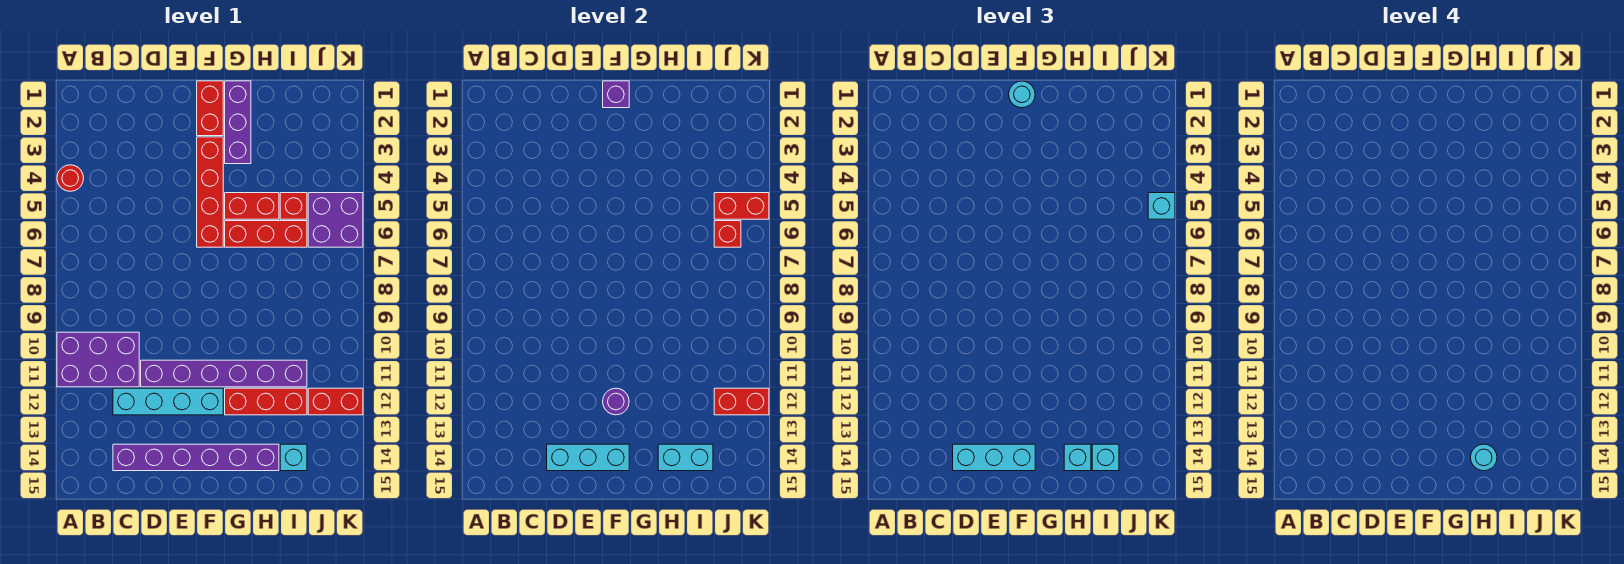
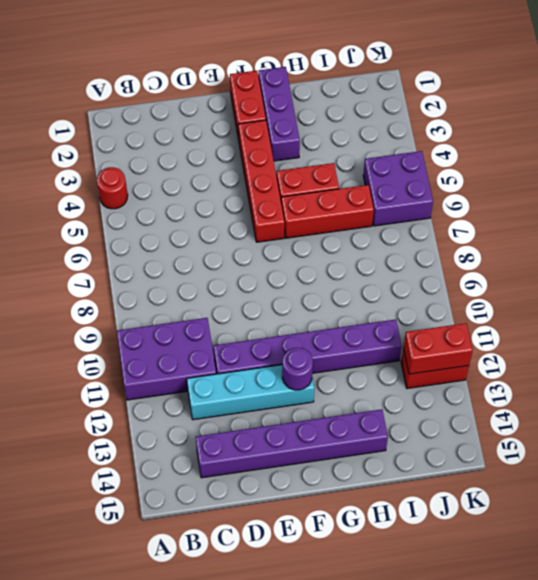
none -> red brick G12:I12 level 1
none -> red brick I5 level 1
none -> cyan brick I14 level 1

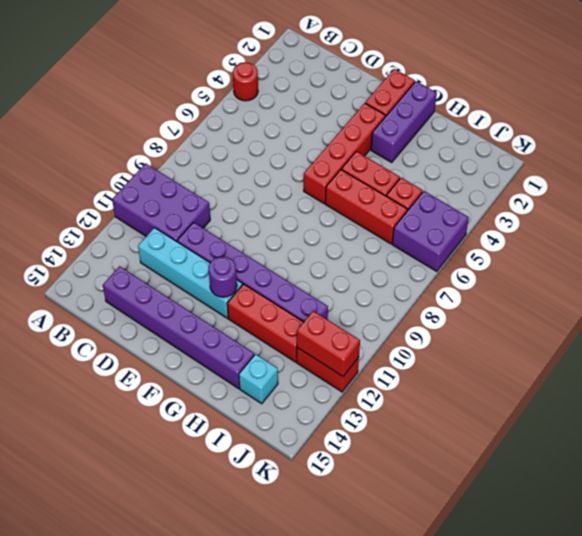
none -> cyan brick D14:F14 level 2
none -> purple brick F1 level 2
none -> cyan brick H14:I14 level 2

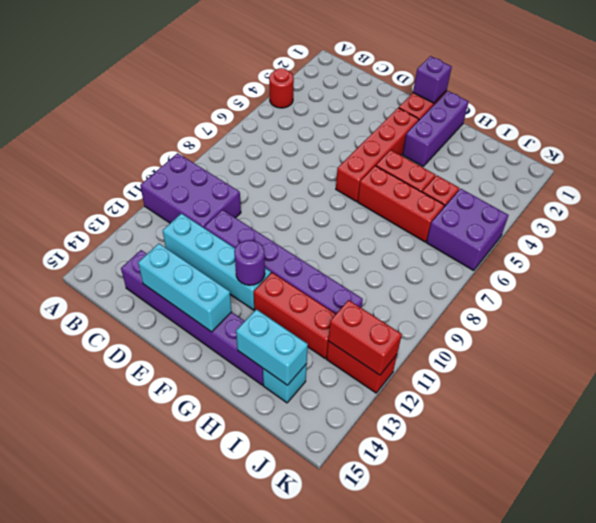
none -> red brick J5:K5 level 2
none -> red brick J6 level 2
none -> cyan brick D14:F14 level 3

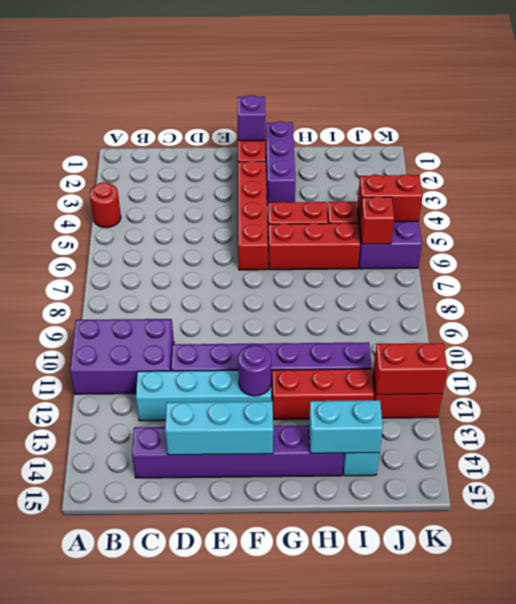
none -> cyan brick D14:F14 level 3
none -> cyan round brick F1 level 3
none -> cyan brick H14 level 3

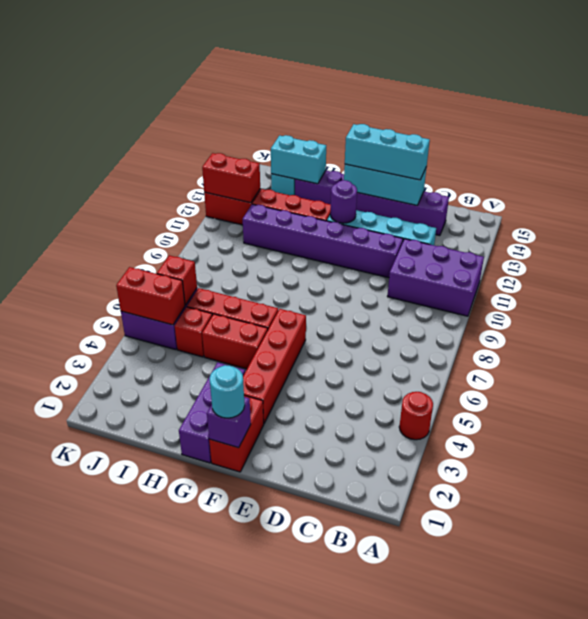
none -> cyan brick H14 level 3
none -> cyan brick I14 level 3
none -> cyan brick K5 level 3

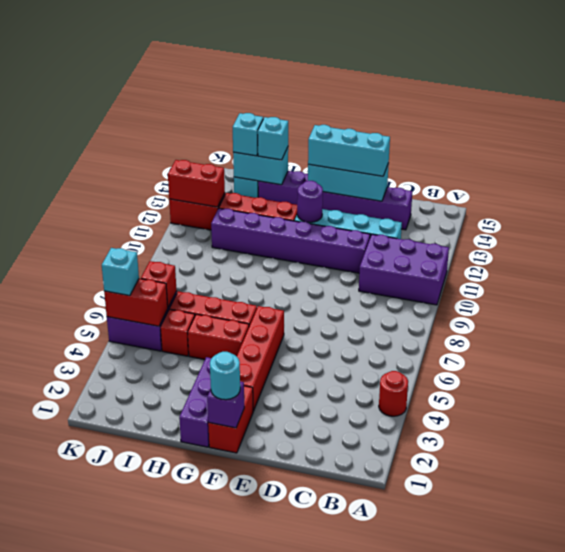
none -> cyan round brick H14 level 4

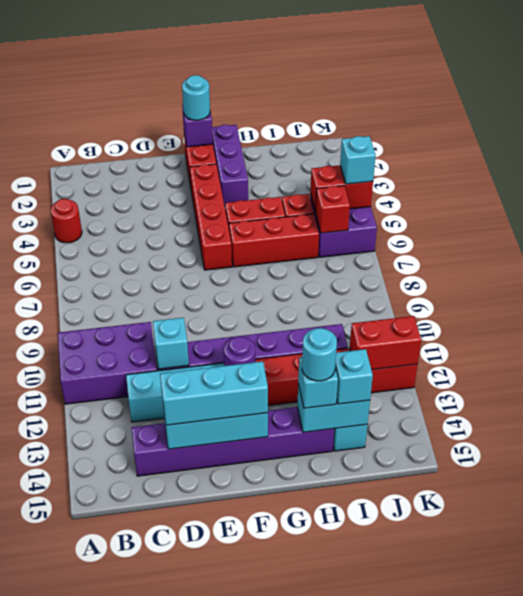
cyan brick D11 level 2 -> none

